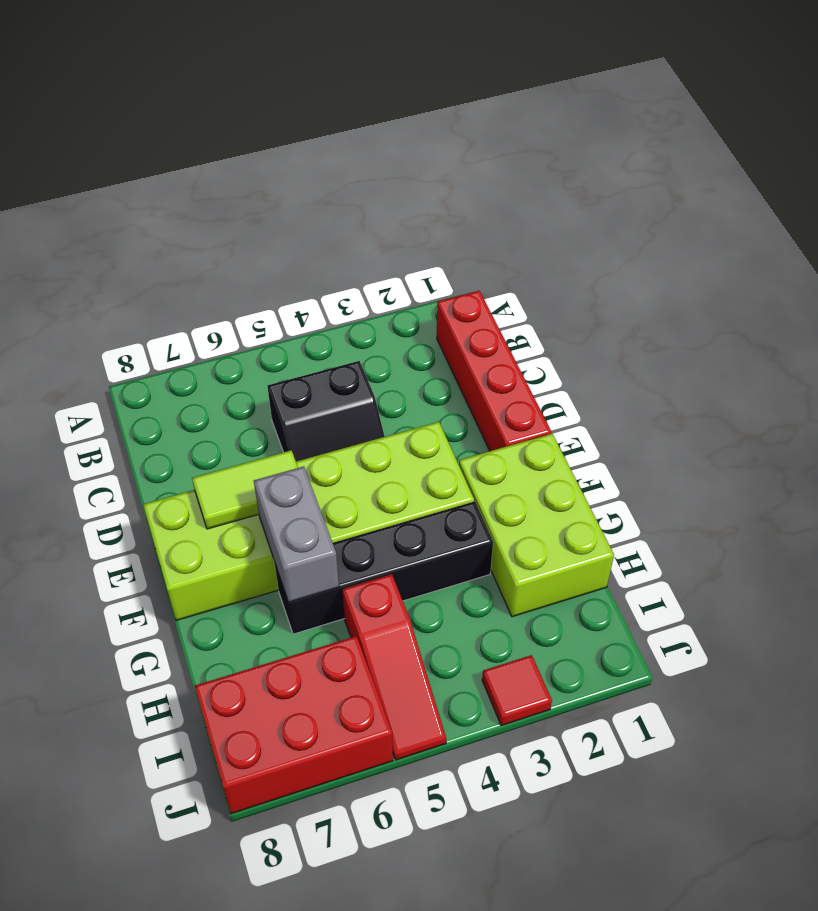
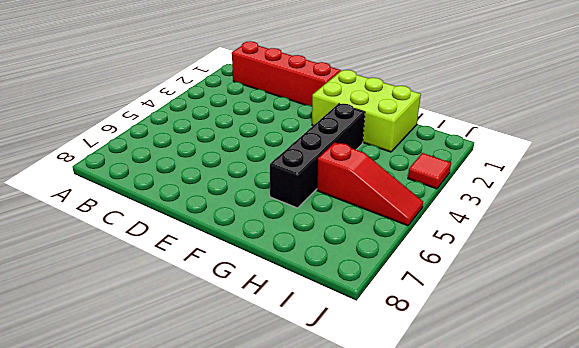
none -> black slope C4:D5 level 1 top C
none -> lime brick E3:F8 level 1

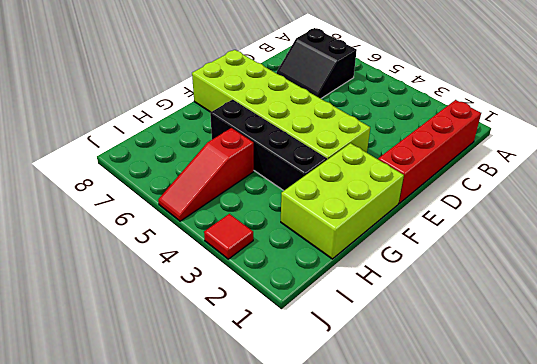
black slope B6:C7 level 1 top B -> black slope C4:D5 level 1 top C
none -> red brick I6:J8 level 1
none -> lime tile E6:E7 level 2

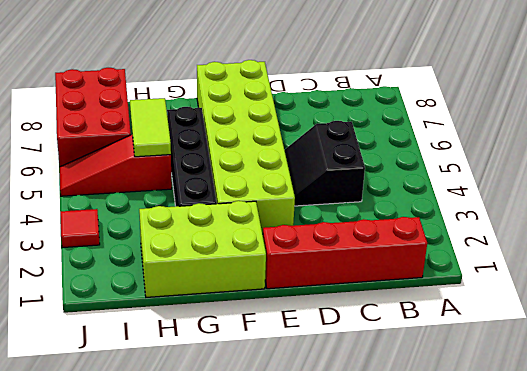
lime tile H5:H6 level 2 -> lime tile E6:E7 level 2
none -> grey brick F6:G6 level 2

